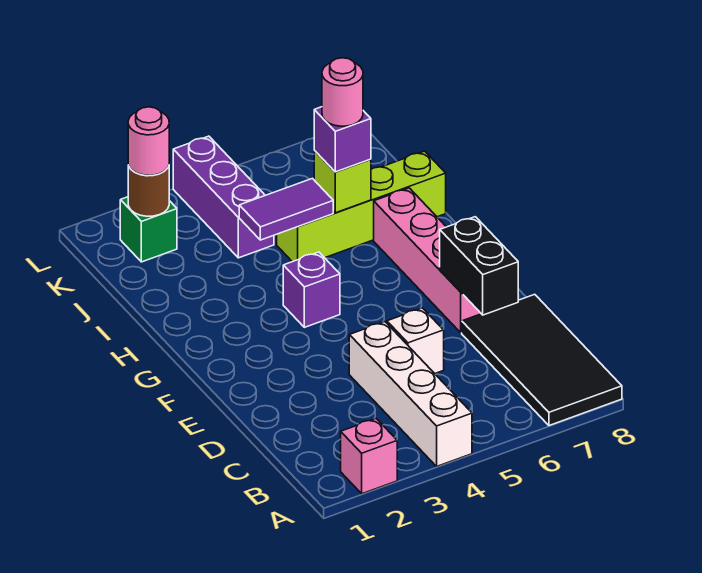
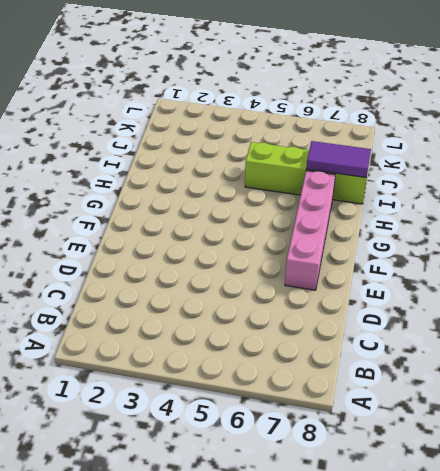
purple tile I7:I8 level 2 -> purple tile I4:I5 level 2
none -> pink brick A2 level 1
none -> white brick A4:D4 level 1
none -> black tile A7:D8 level 1

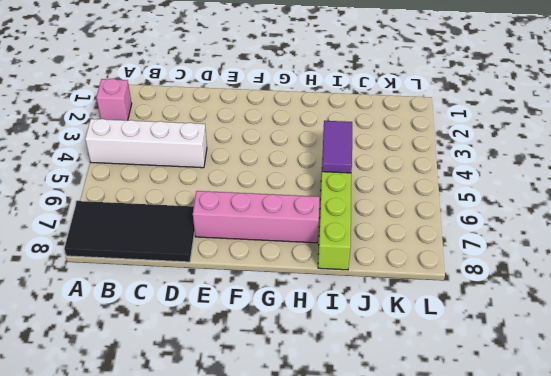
none -> white brick D5 level 1
none -> purple brick G4 level 1
none -> purple brick J4:L4 level 1

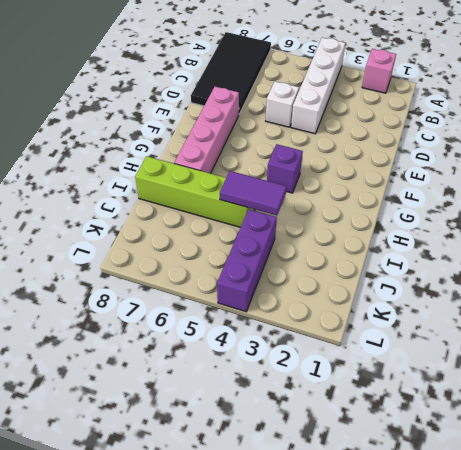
none -> green brick K2 level 1
none -> black brick D7:E7 level 2
none -> lime brick I6 level 2

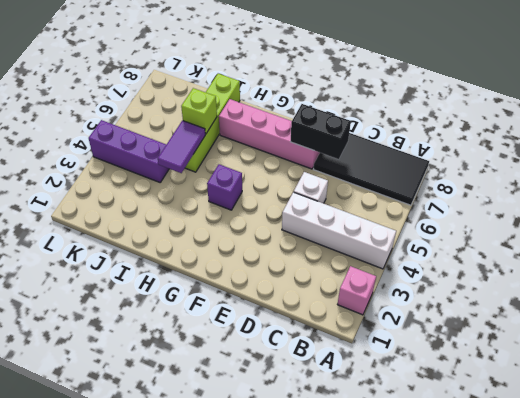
none -> green brick K2 level 1
none -> brown round brick K2 level 2
none -> purple brick I6 level 3

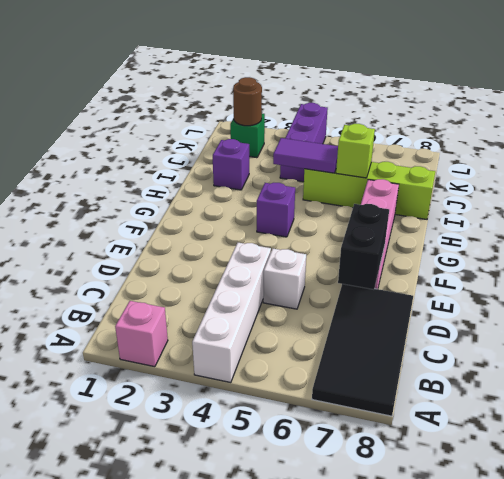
purple brick I2 level 1 -> purple brick I6 level 3
none -> pink round brick K2 level 3
none -> pink round brick I6 level 4

